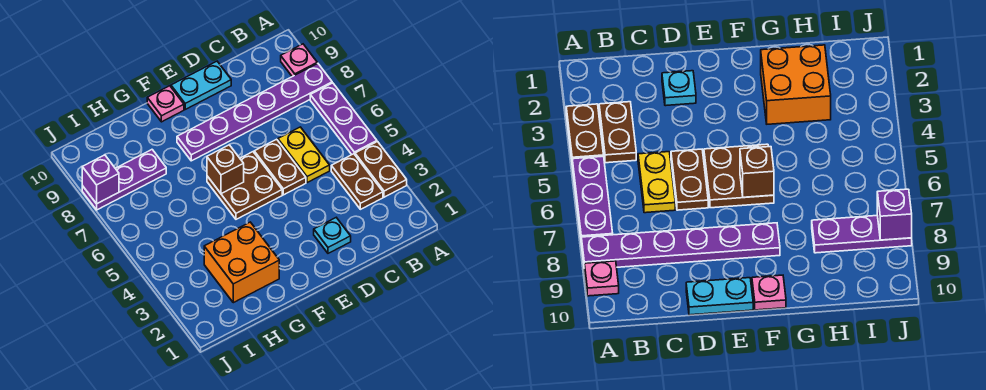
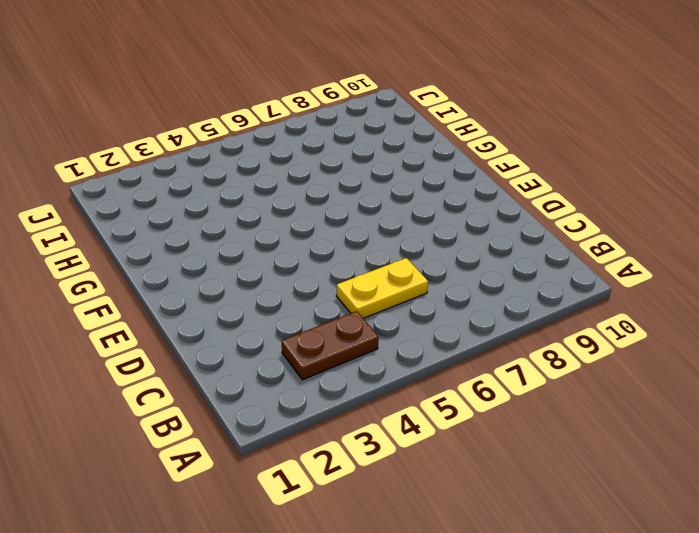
none -> brown plate A3:A4 level 1
none -> purple plate A5:A7 level 1
none -> purple plate A8:F8 level 1

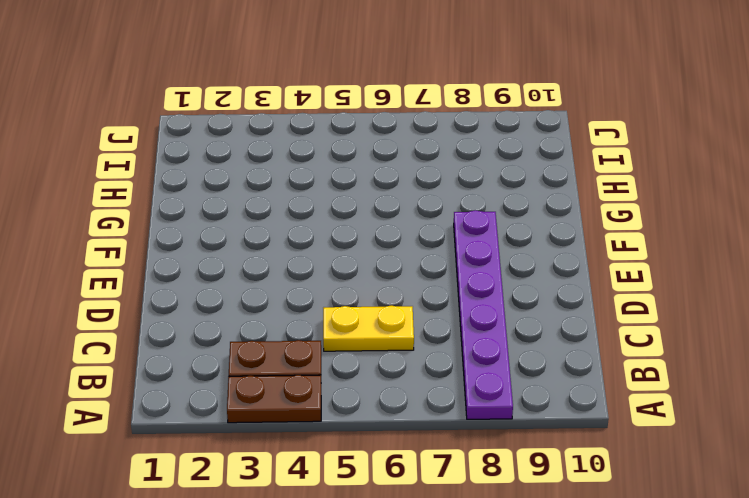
none -> purple plate A5:A7 level 1
none -> pink plate A9 level 1
none -> cyan plate D2 level 1

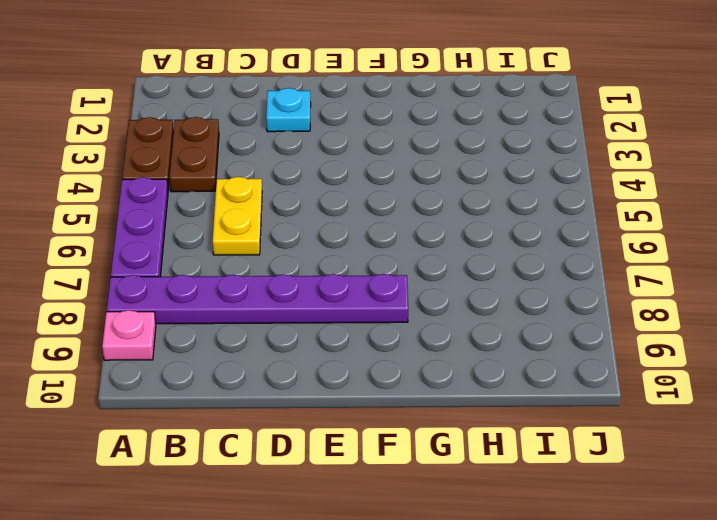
none -> brown plate D5:D6 level 1
none -> cyan plate D10:E10 level 1
none -> brown plate E5:F6 level 1

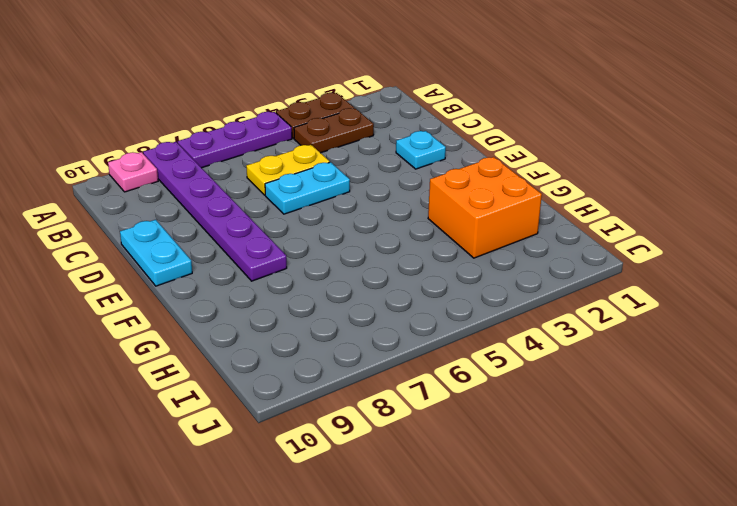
cyan plate D5:D6 level 1 -> brown plate D5:D6 level 1
none -> brown plate E5:F6 level 1
none -> pink plate F10 level 1
none -> purple plate H8:J8 level 1

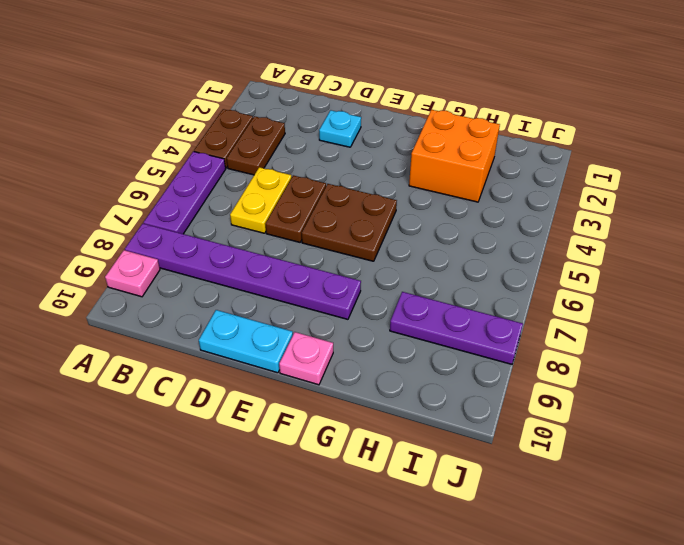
none -> brown brick F6 level 2
none -> purple brick J8 level 2

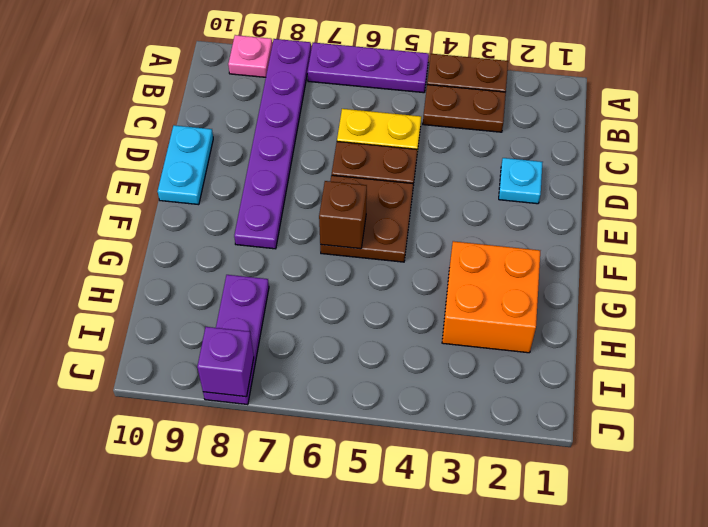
none -> pink plate F10 level 1

